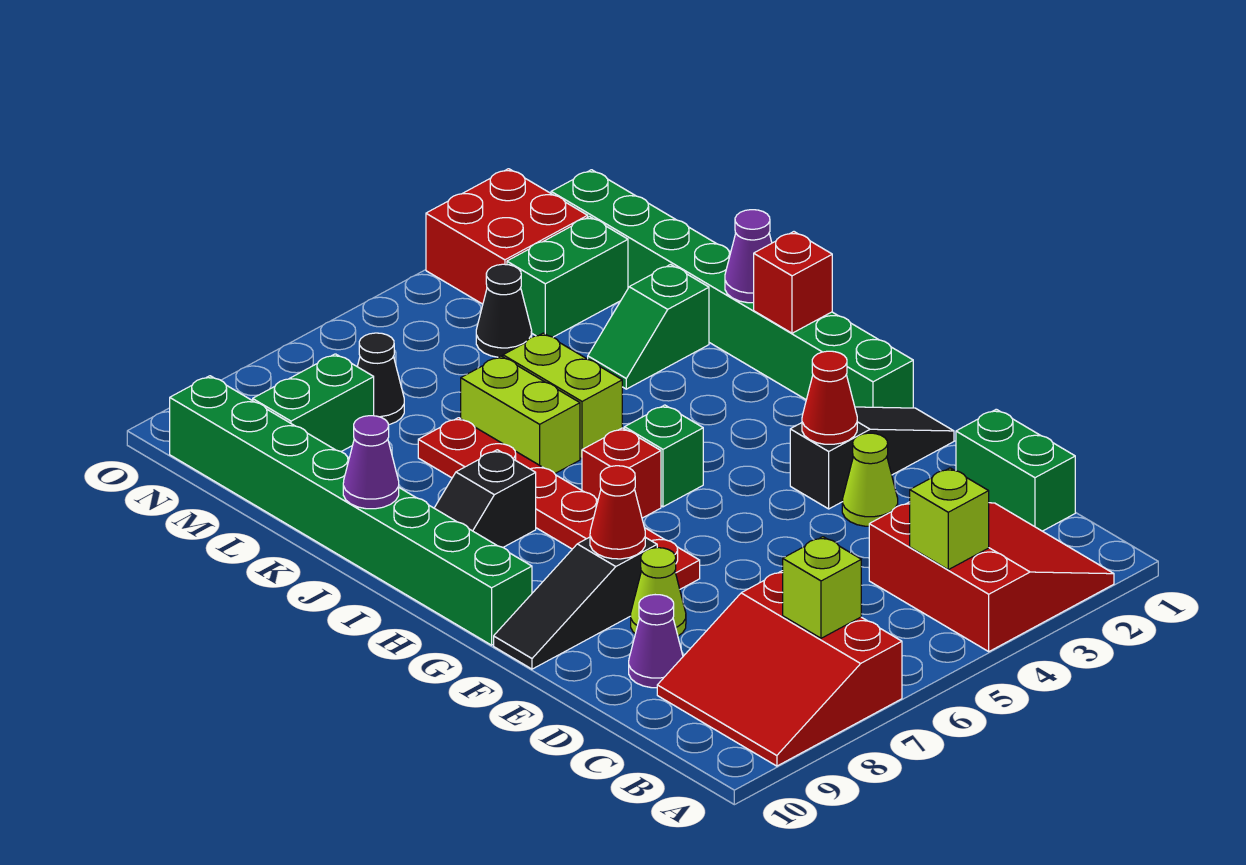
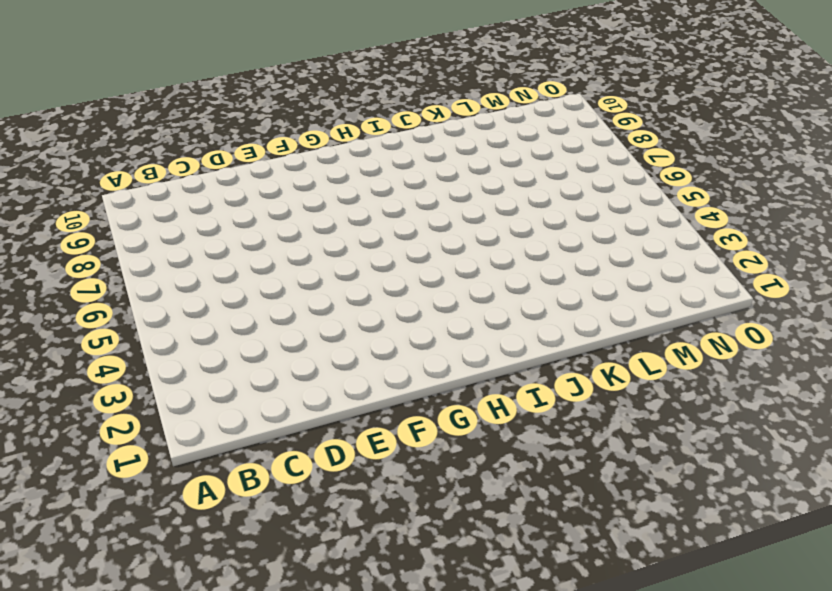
none -> red slope A2:C4 level 1 top 4
none -> red slope A7:C9 level 1 top 7
none -> green brick C1:D1 level 1

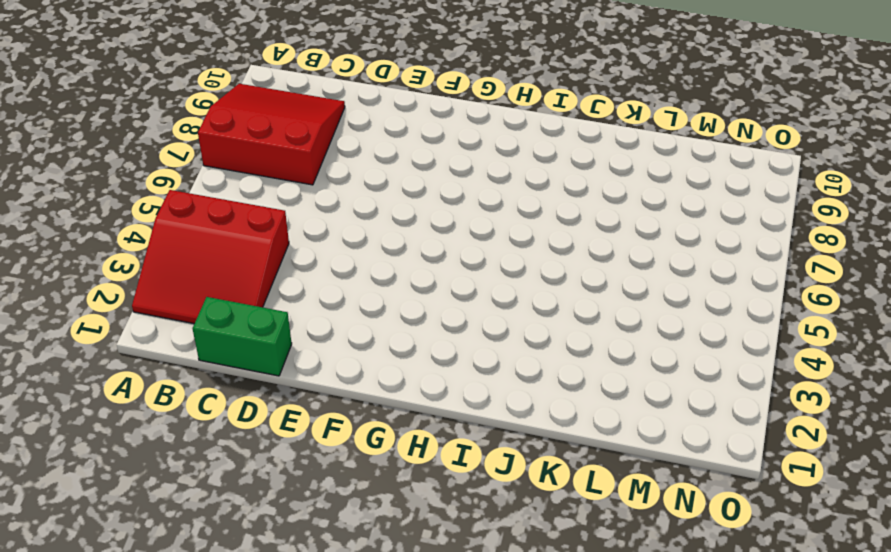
none -> purple cone D9 level 1
none -> lime cone E3 level 1
none -> lime cone E8 level 1

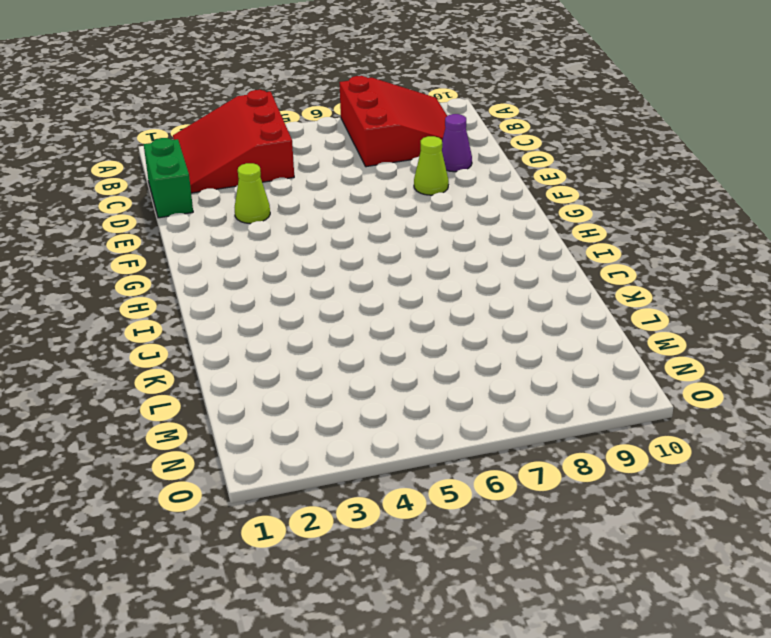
none -> black slope F1:F3 level 1 top 3
none -> red plate F7:K7 level 1
none -> black slope F8:F10 level 1 top 8

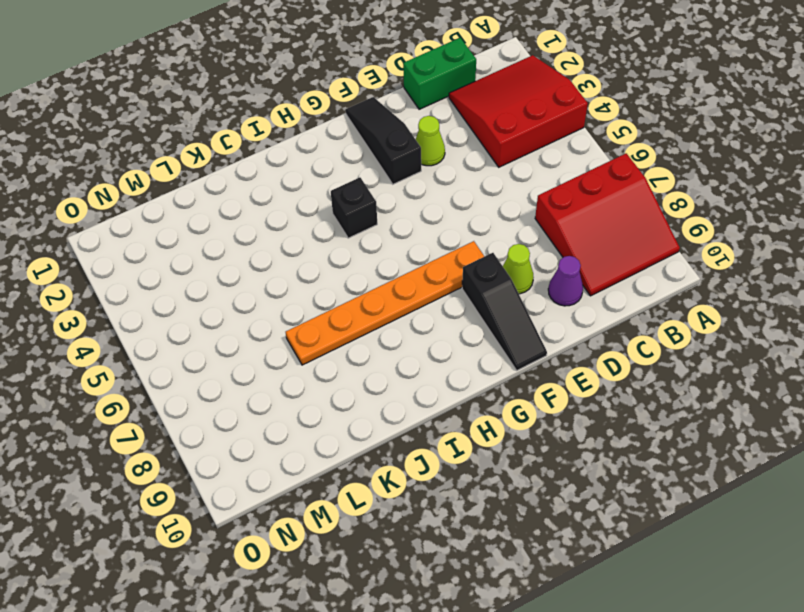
orange plate F7:K7 level 1 -> red plate F7:K7 level 1
black brick H4 level 1 -> none
none -> green brick G1:N1 level 1
none -> green brick G10:N10 level 1
none -> green brick H5 level 1

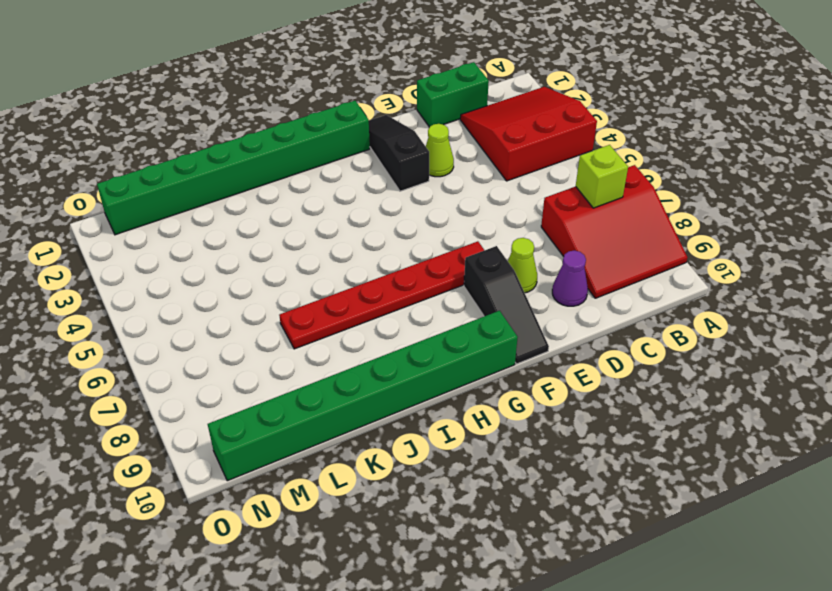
none -> green brick H5 level 1
none -> red brick H6 level 1
none -> black slope I8:I9 level 1 top 8

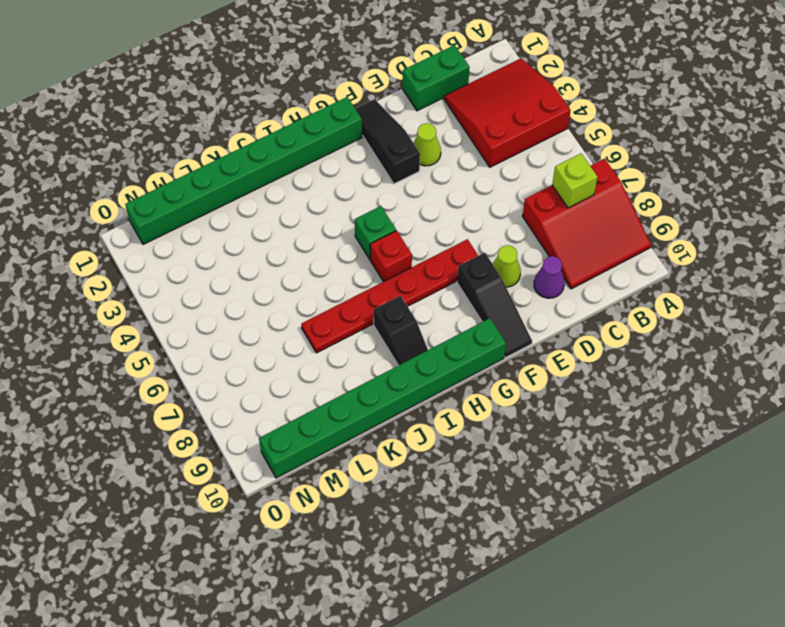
none -> lime brick J5:K5 level 1
none -> lime brick J6:K6 level 1
none -> green slope K2:K3 level 1 top 2

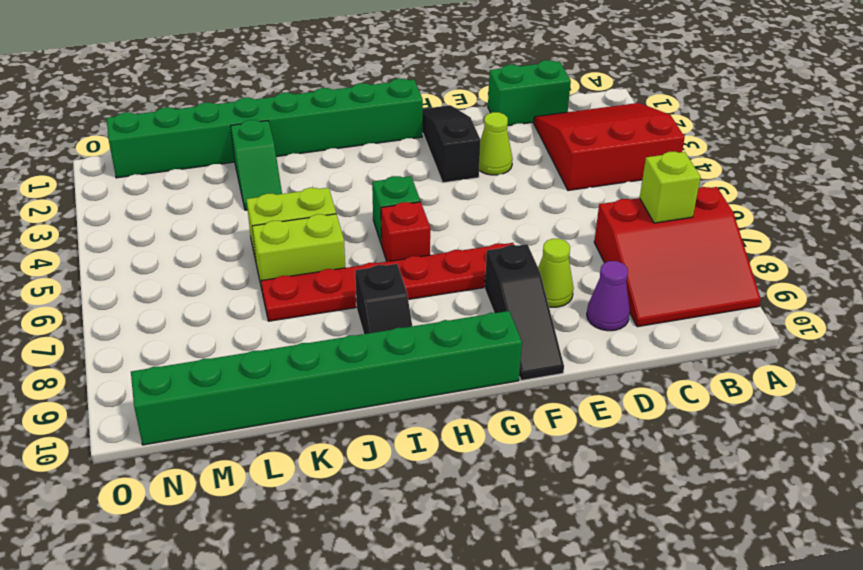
none -> green brick M2:M3 level 1
none -> black cone M4 level 1
none -> black cone M7 level 1

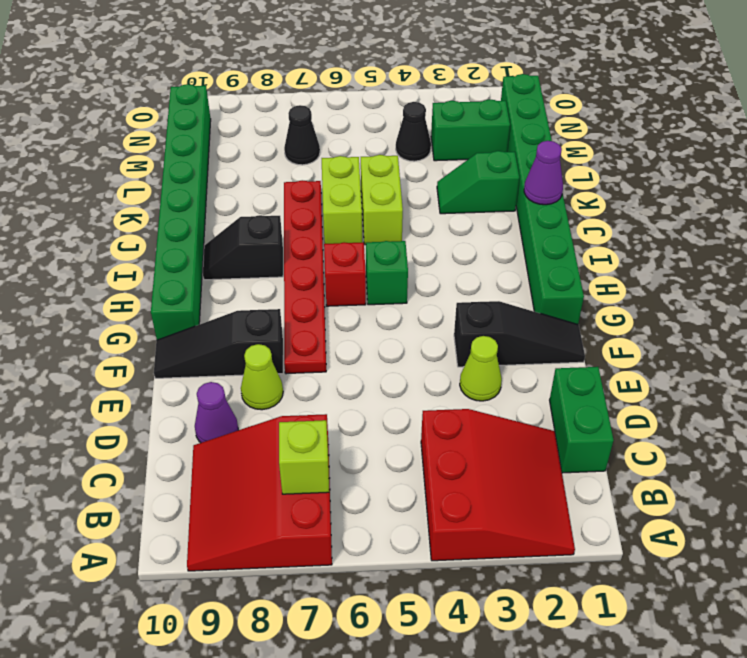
none -> green brick M8:M9 level 1
none -> red brick N2:O3 level 1
none -> lime brick B4 level 2

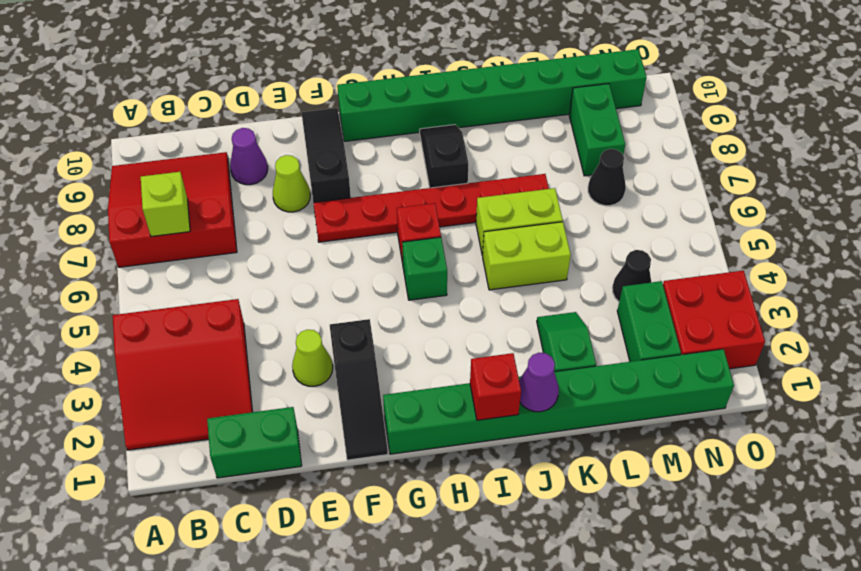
none -> lime brick B4 level 2
none -> red cone F3 level 2
none -> red cone F8 level 2

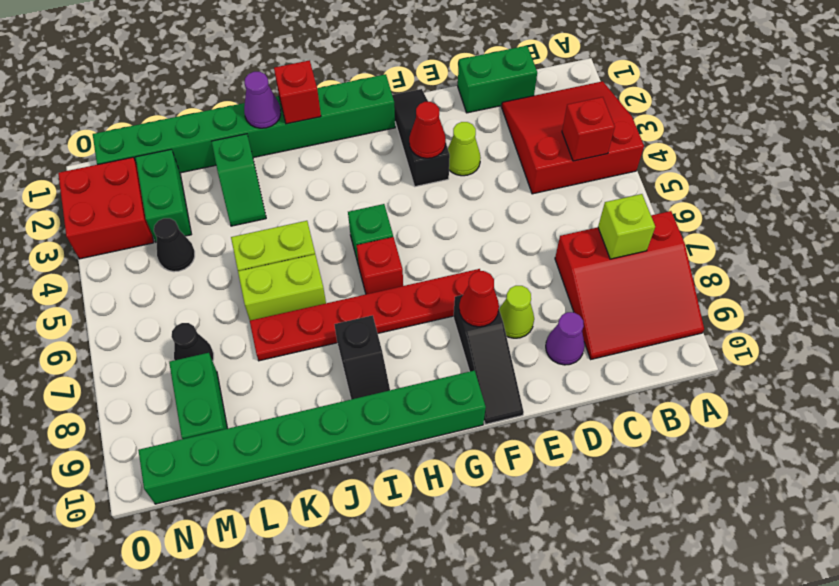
red brick B4 level 2 -> lime brick B4 level 2
none -> purple cone J10 level 2

